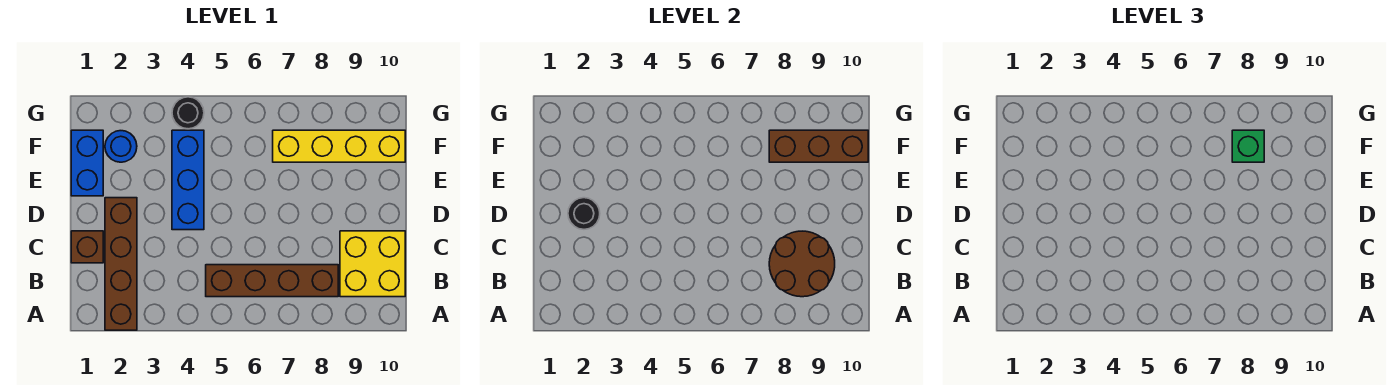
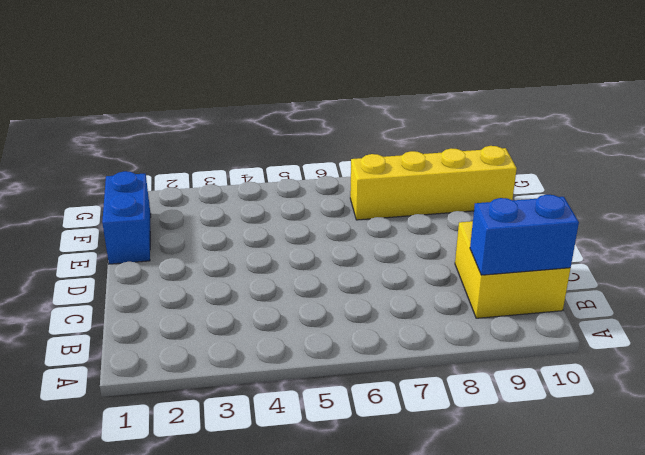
blue brick B9:B10 level 2 -> brown round brick B8:C9 level 2
none -> brown brick A2:D2 level 1
none -> brown brick B5:B8 level 1
none -> brown brick C1 level 1

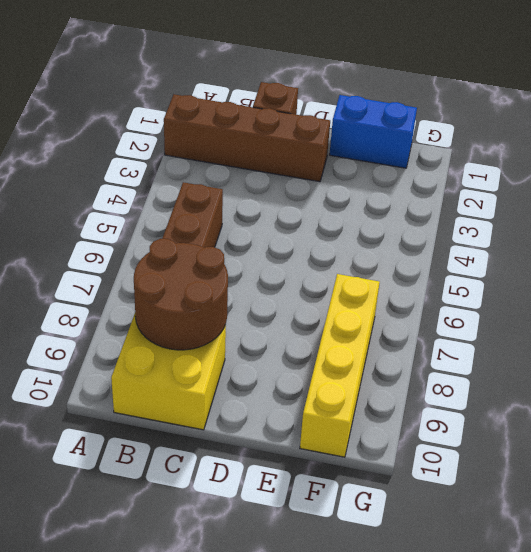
none -> blue brick D4:F4 level 1
none -> blue round brick F2 level 1
none -> black round brick G4 level 1

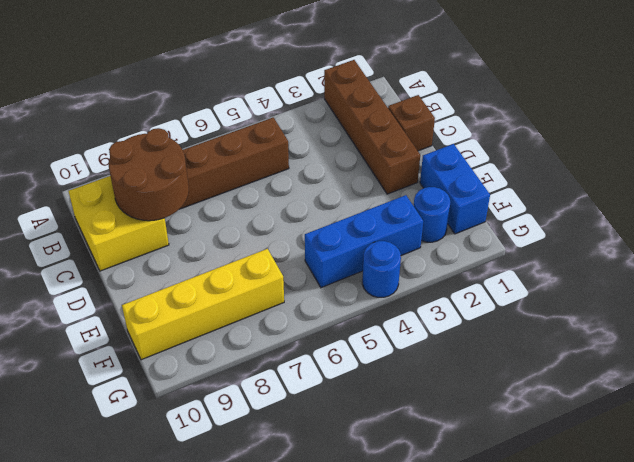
blue brick F3:F5 level 1 -> blue brick D4:F4 level 1
blue round brick G4 level 1 -> black round brick G4 level 1
none -> black round brick D2 level 2
none -> brown brick F8:F10 level 2
none -> green brick F8 level 3

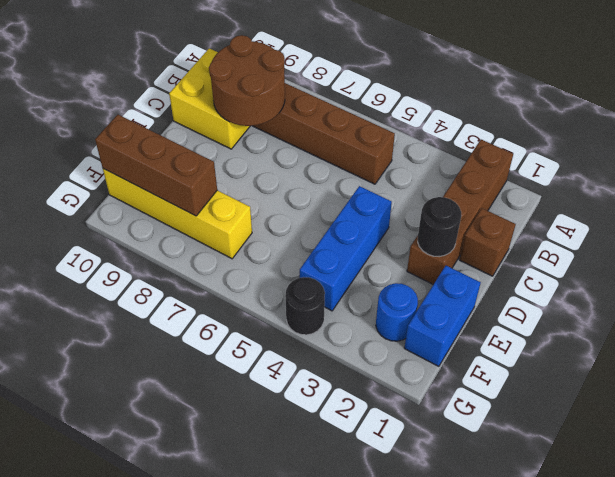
none -> green brick F8 level 3

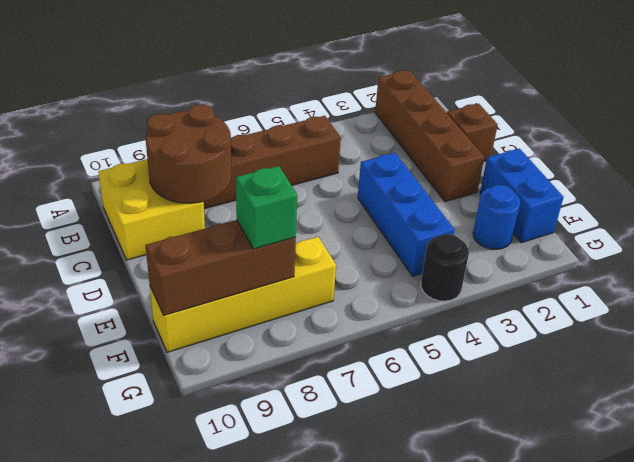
none -> black round brick D2 level 2

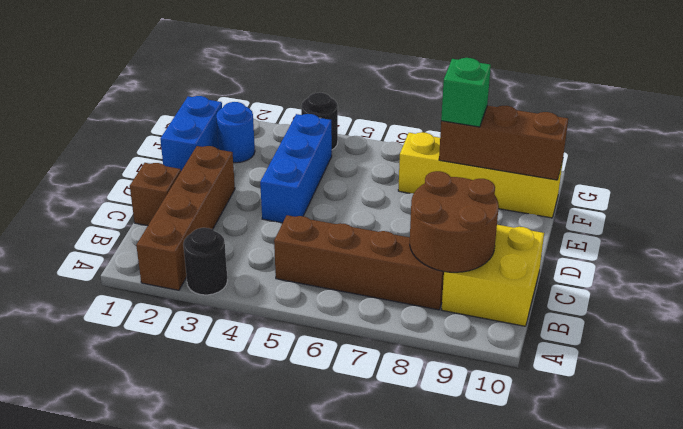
black round brick A3 level 1 -> black round brick D2 level 2

